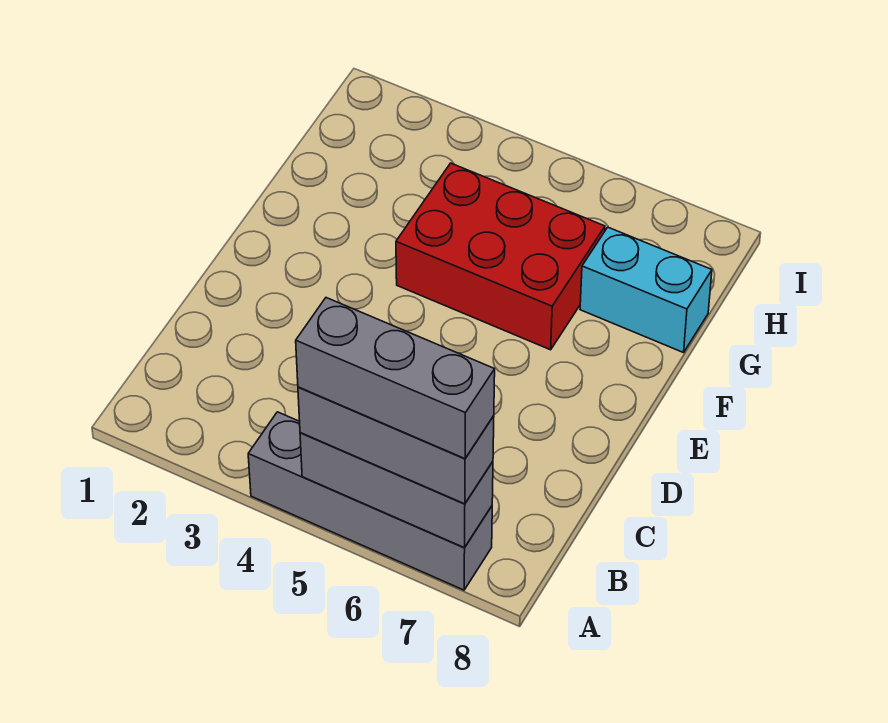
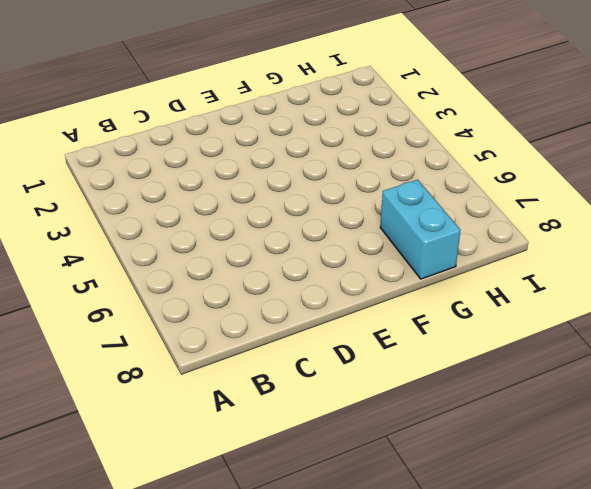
none -> grey brick A4:A7 level 1
none -> red brick F4:G6 level 1

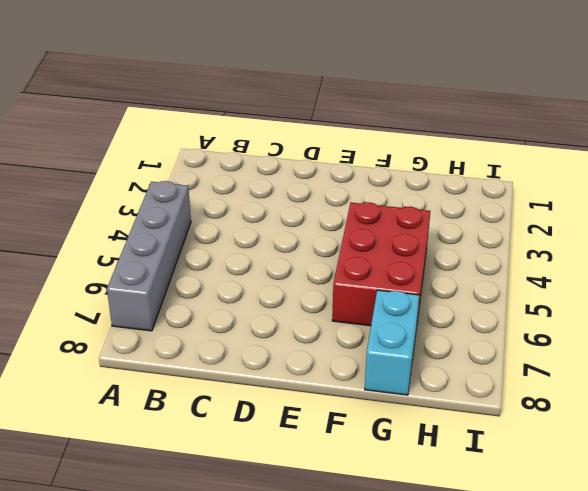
none -> grey brick A5:A7 level 2
none -> grey brick A5:A7 level 3

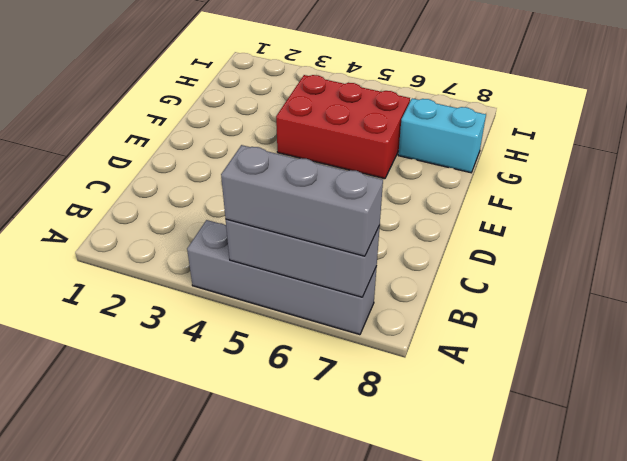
none -> grey brick A5:A7 level 4

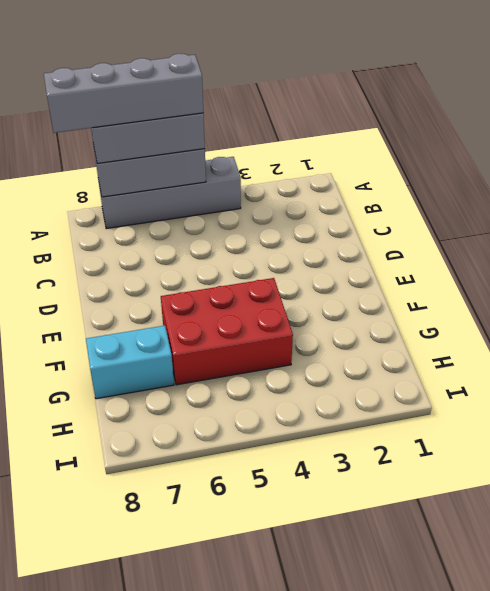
grey brick A5:A8 level 4 -> grey brick A5:A7 level 4

